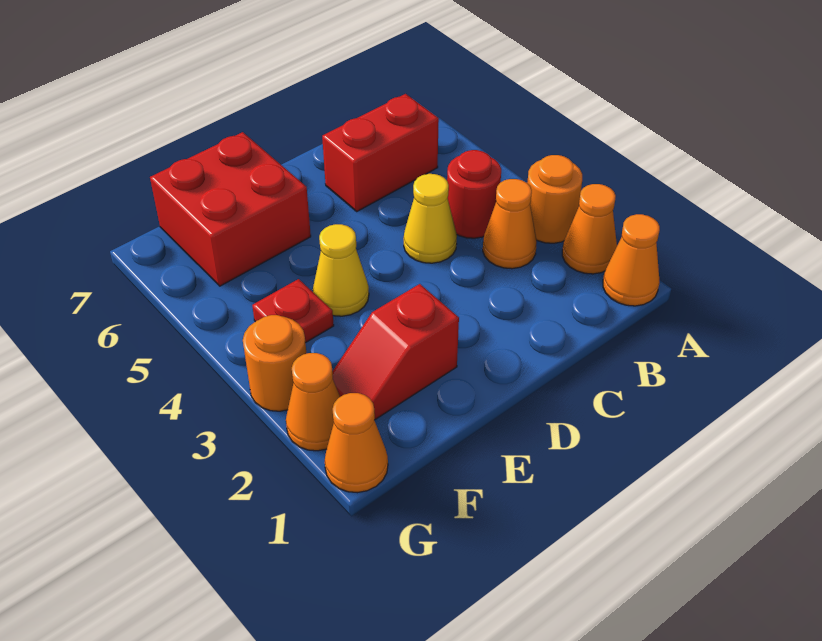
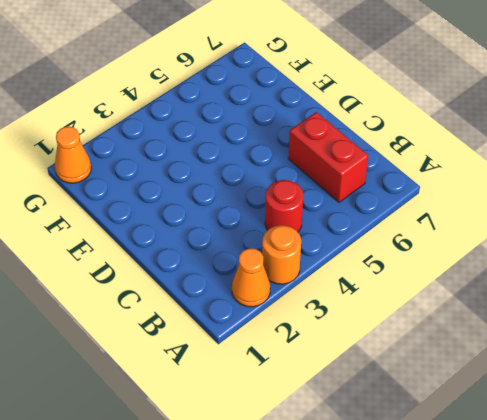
none -> orange cone A1 level 1
none -> orange cone B3 level 1
none -> yellow cone C4 level 1

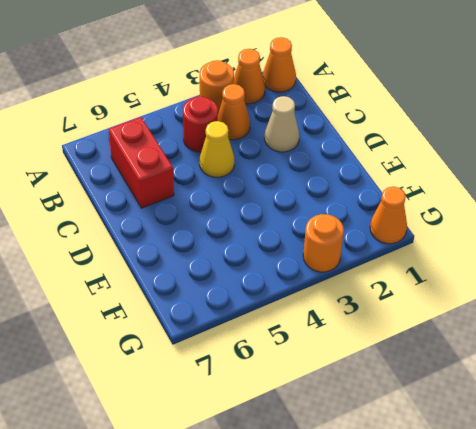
tan cone C2 level 1 -> none
none -> red slope E2:F2 level 1 top E
none -> yellow cone E4 level 1
none -> red brick E6:F7 level 1

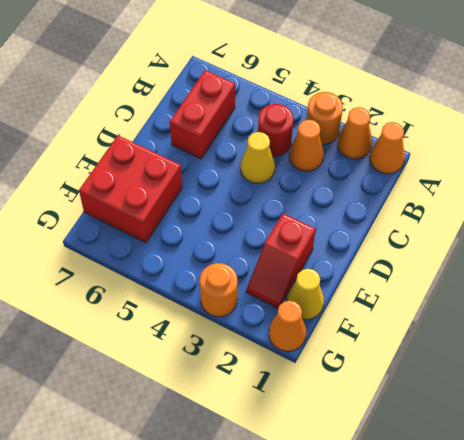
yellow cone F1 level 1 -> yellow cone E4 level 1
none -> red plate F4 level 1
none -> orange cone G2 level 1

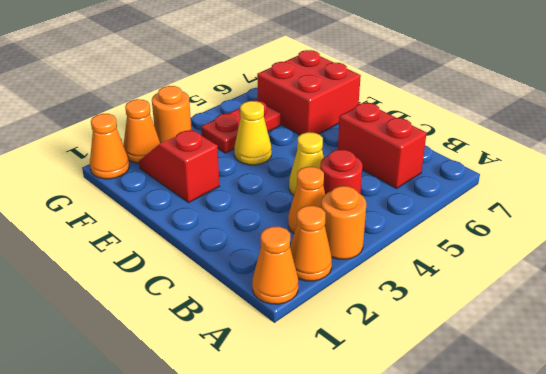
red plate F4:F5 level 1 -> red plate F4 level 1

